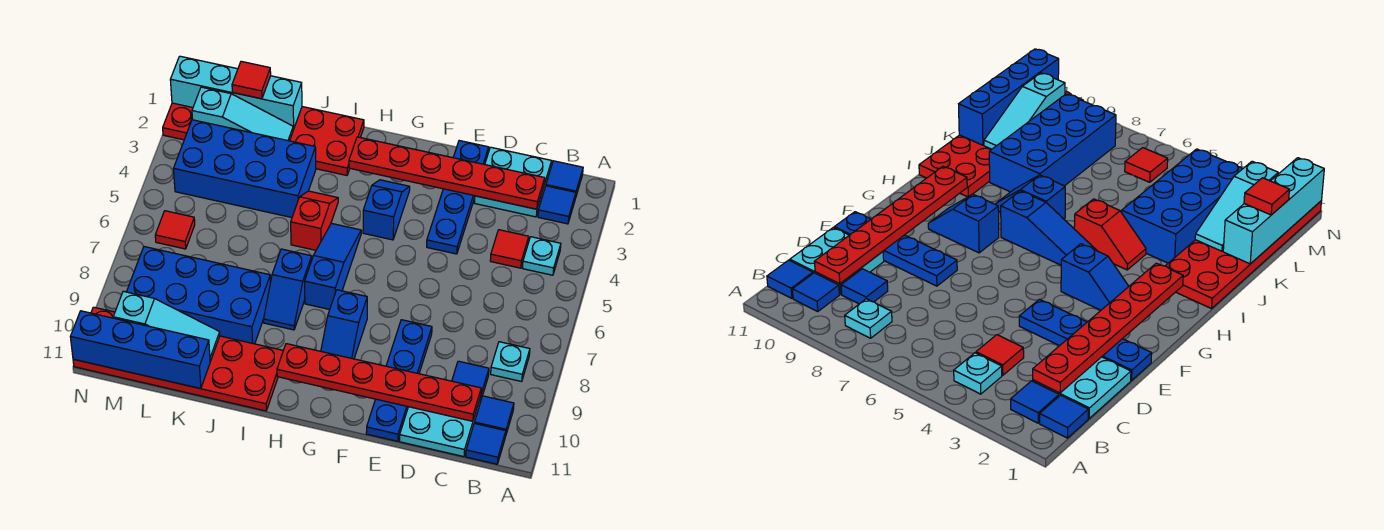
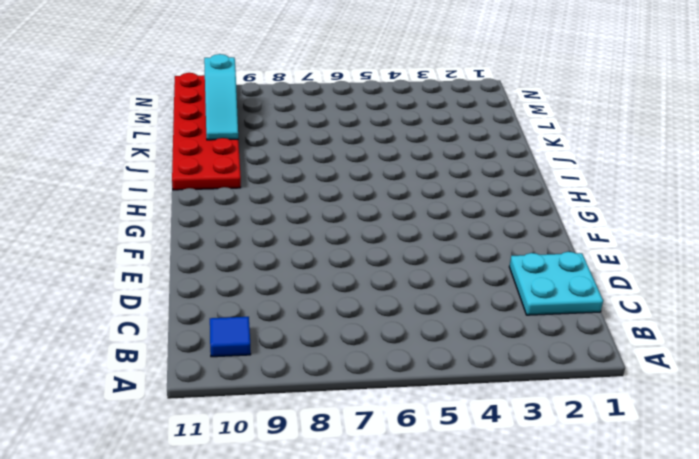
none -> blue tile B1 level 1
none -> blue tile B2 level 1
none -> cyan plate B4 level 1

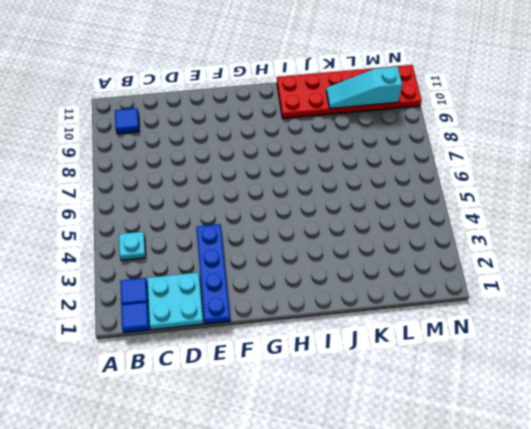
none -> cyan plate B8 level 1
none -> blue tile B11 level 1
none -> red tile C4 level 1

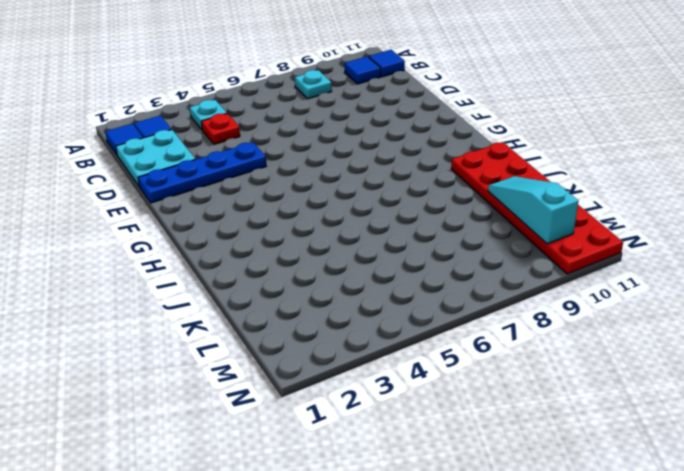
red plate C4 level 1 -> red tile C4 level 1
none -> blue tile C9 level 1
none -> cyan plate C10:D11 level 1
none -> blue plate E8:E11 level 1

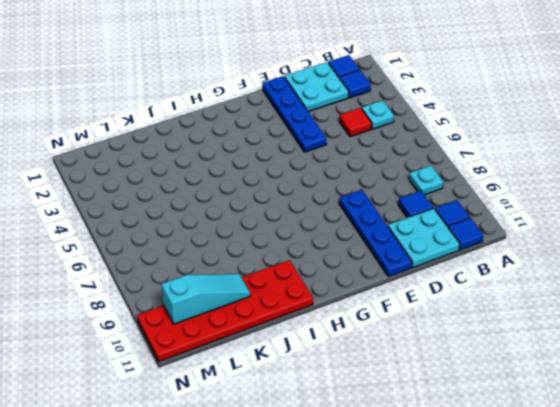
none -> blue slope G3:G4 level 1 top 4
none -> blue slope G8:G9 level 1 top 8
none -> blue slope H5:H7 level 1 top 7

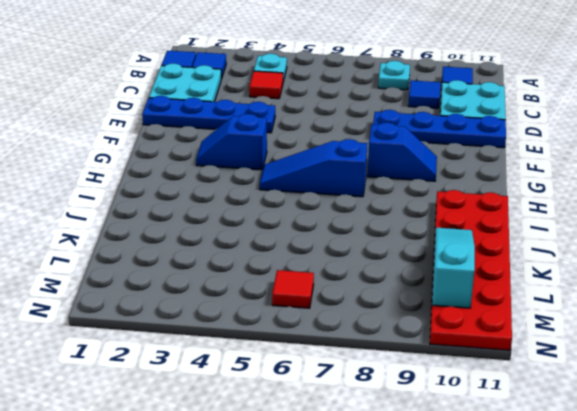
none -> blue tile B11 level 1
none -> red plate I1:N2 level 1
none -> red slope I4:I5 level 1 top 5

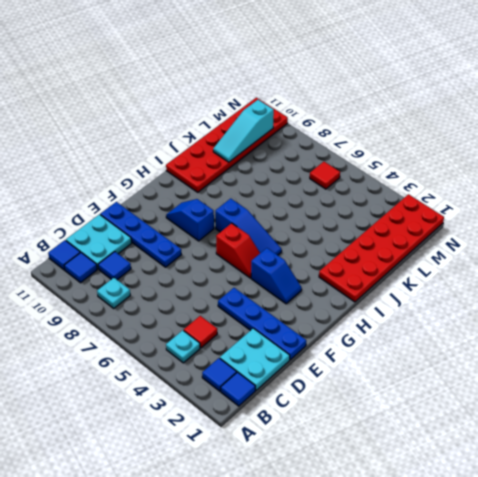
red slope G5:G6 level 1 top 6 -> red slope I4:I5 level 1 top 5
none -> blue slope I7:I8 level 1 top 7
none -> blue brick J3:M4 level 1
none -> blue brick J8:M9 level 1

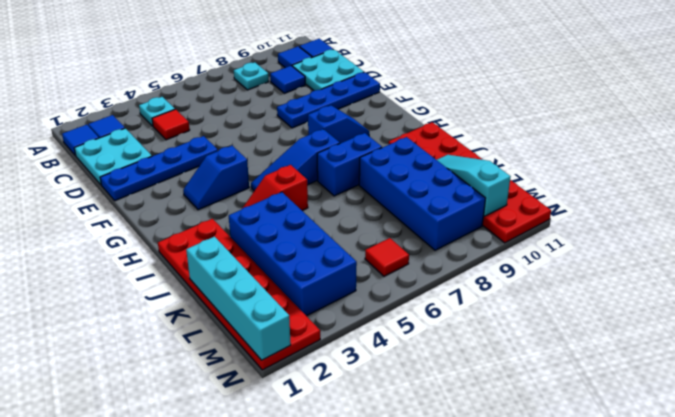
blue brick I7:I8 level 1 -> blue slope I7:I8 level 1 top 7
none -> red plate C2:H2 level 2
none -> red plate C10:H10 level 2
none -> cyan slope K2:M2 level 2 top M

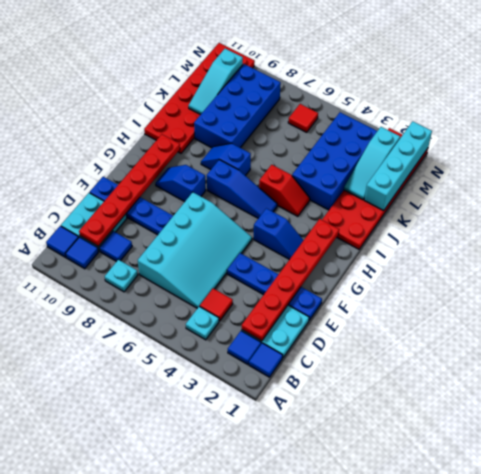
cyan slope C5:F7 level 1 top 7 -> none
none -> blue brick K11:N11 level 2
none -> red tile L1 level 3

